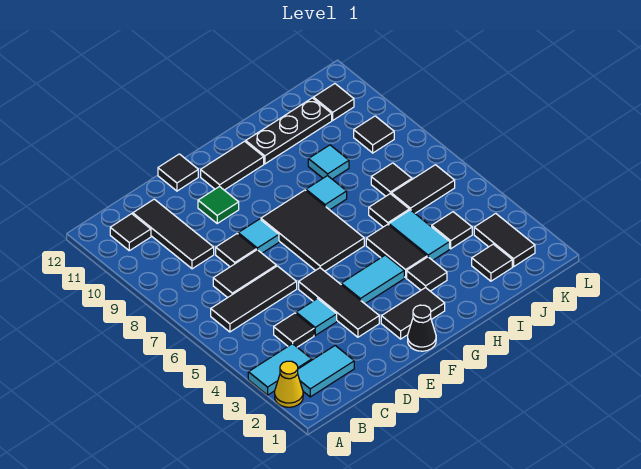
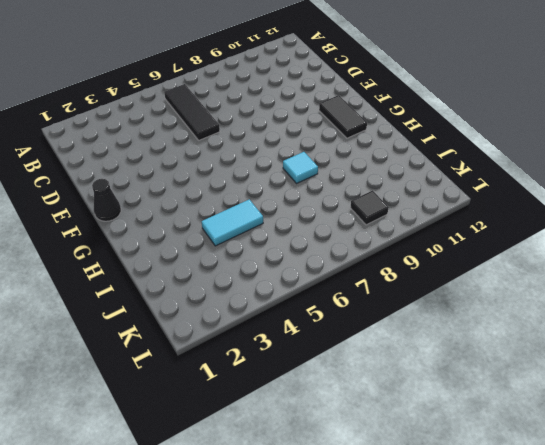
none -> yellow cone A2 level 1
none -> cyan tile A3:B3 level 1
none -> cyan tile B2:C2 level 1
none -> black tile B11 level 1

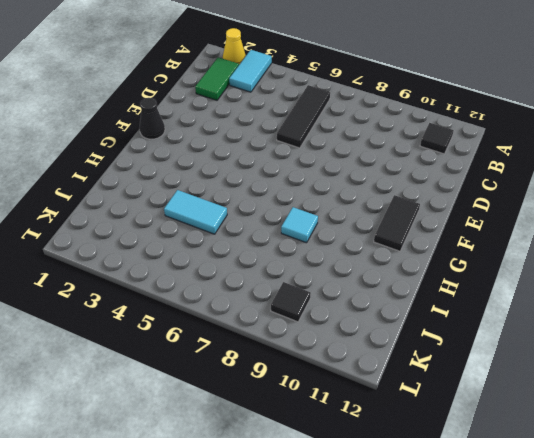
green tile B2:C2 level 1 -> cyan tile B2:C2 level 1
none -> black tile C4 level 1
none -> black tile C7:D7 level 1
none -> black tile C9:C11 level 1
none -> cyan tile D4 level 1

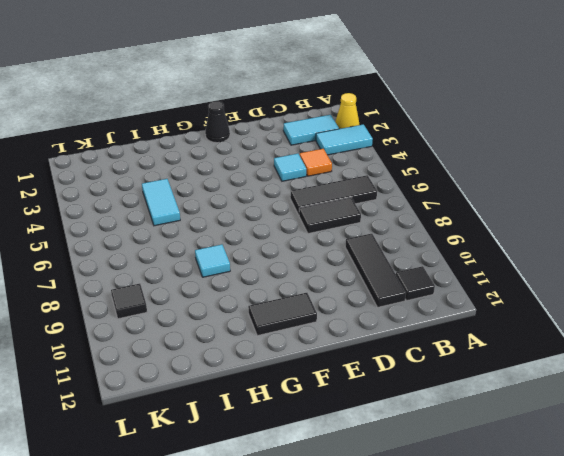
orange tile C4 level 1 -> black tile C4 level 1
none -> black tile D8 level 1
none -> black tile E3:E5 level 1
none -> cyan tile E8 level 1
none -> green tile E10 level 1

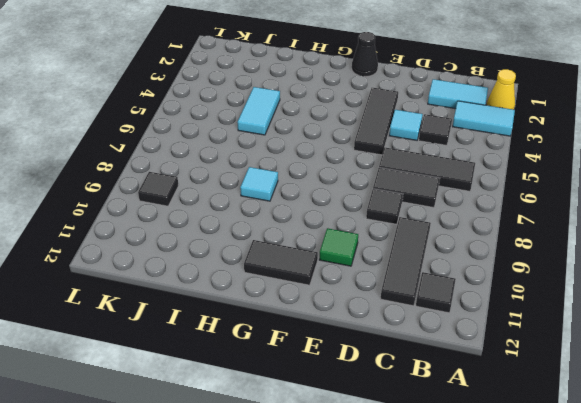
none -> cyan tile E8 level 1
none -> black tile E12 level 1
none -> black tile F2:G2 level 1
none -> cyan tile F4:G4 level 1

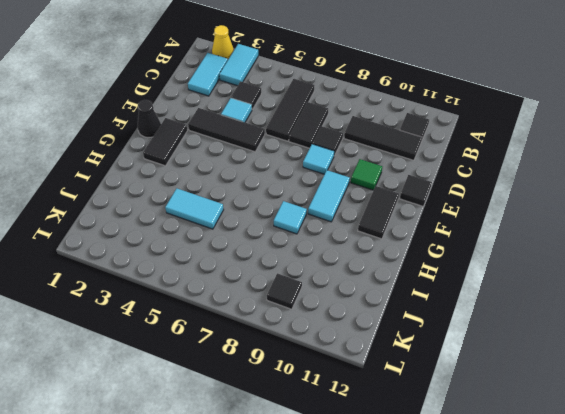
cyan tile F9:G9 level 1 -> cyan tile F4:G4 level 1
none -> black tile F6:G8 level 1
none -> black tile H3 level 1
none -> black tile H4:H5 level 1
none -> black plate H11:J11 level 1

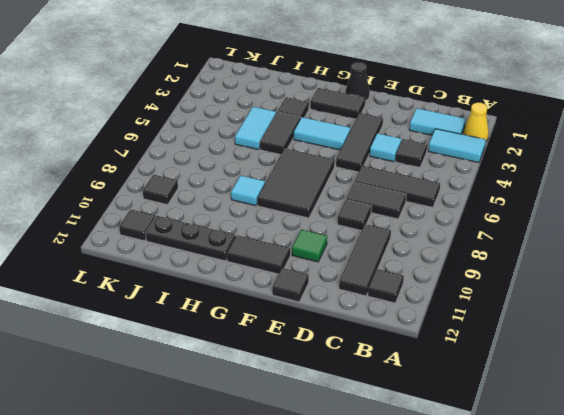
none -> cyan tile E8 level 1
none -> black tile I6 level 1
none -> cyan tile I9 level 1
none -> black tile J2 level 1

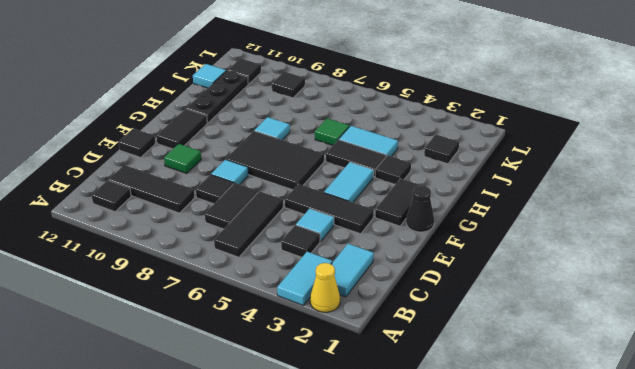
green tile I6 level 1 -> black tile I6 level 1
cyan tile J12 level 1 -> cyan tile I9 level 1
none -> black tile J4 level 1
none -> black tile J6:K6 level 1
none -> black tile J7 level 1
none -> black tile K2:K3 level 1

